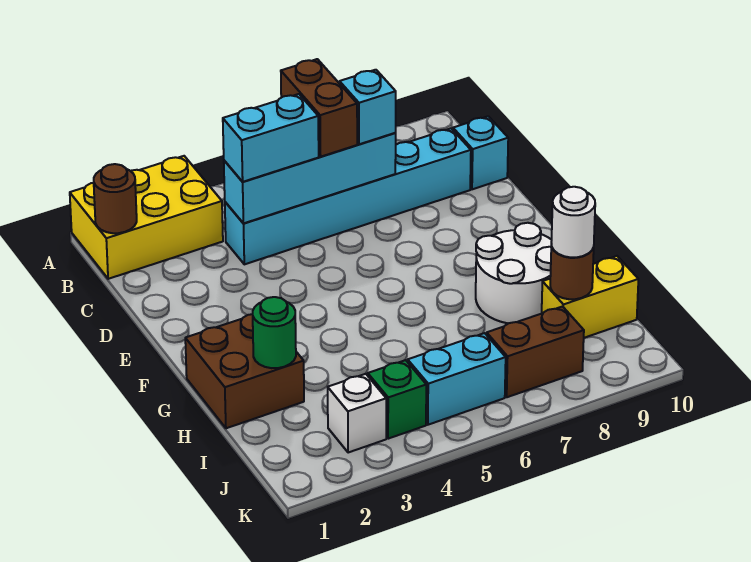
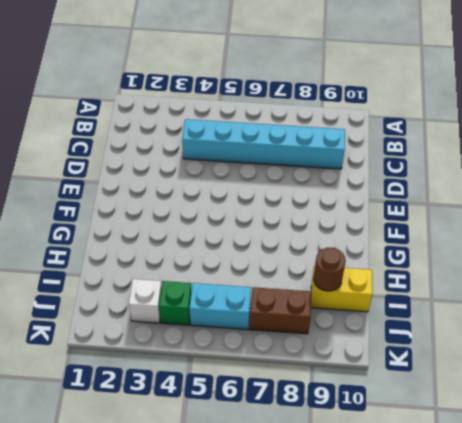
none -> yellow brick A1:B3 level 1
none -> cyan brick C10 level 1
none -> brown brick G1:H2 level 1

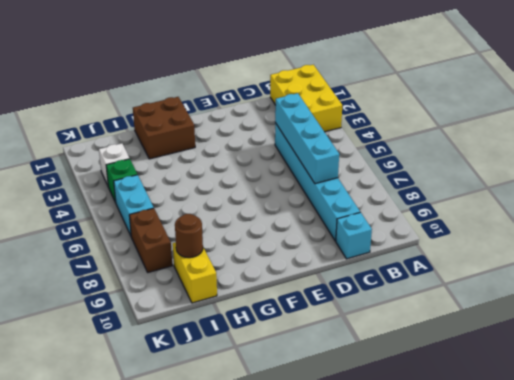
none -> white round brick G8:H9 level 1
none -> brown round brick B1 level 2
none -> green round brick H2 level 2

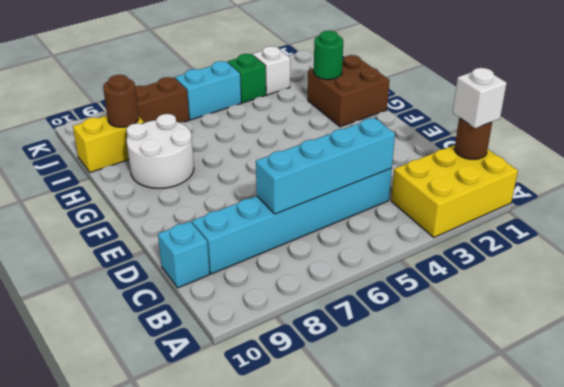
white brick B1 level 3 -> none
none -> brown brick B6:C6 level 3
none -> cyan brick C4:C5 level 3
none -> cyan brick C7 level 3

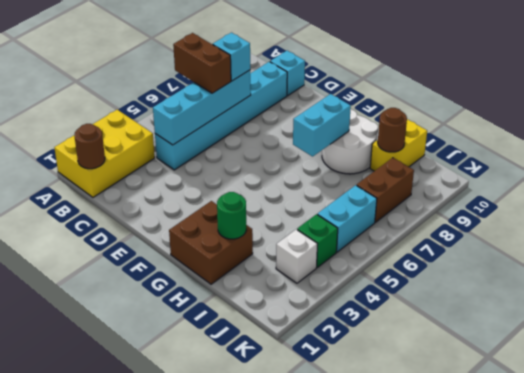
cyan brick G7:G8 level 2 -> cyan brick C4:C5 level 3
none -> white round brick I9 level 3

